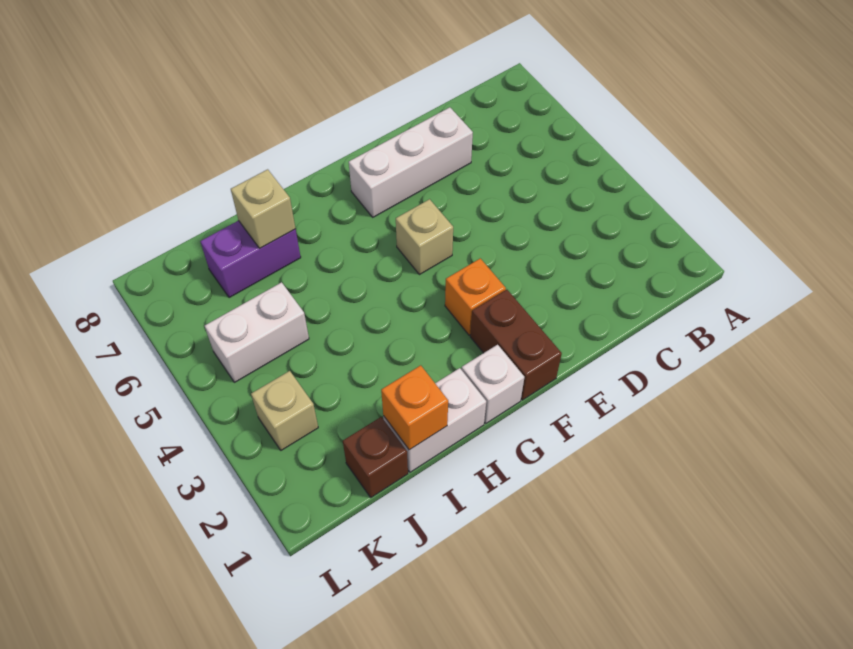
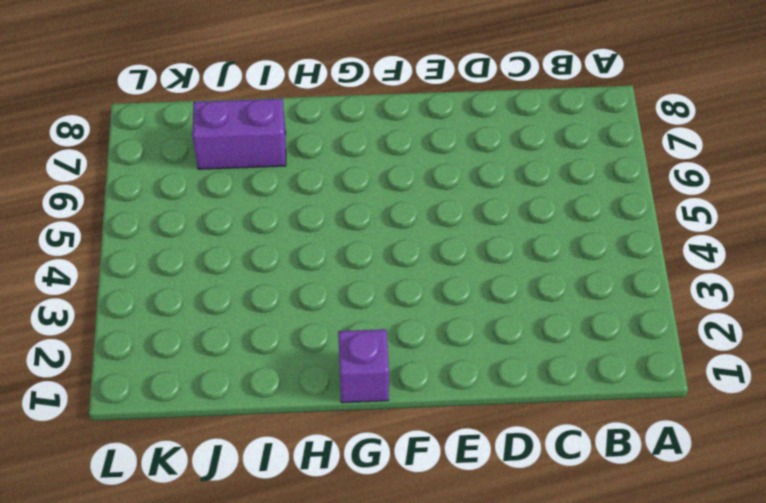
purple brick G1 level 1 -> white brick G1 level 1
none -> white brick D7:F7 level 1
none -> brown brick F1:F2 level 1
none -> orange brick F3 level 1

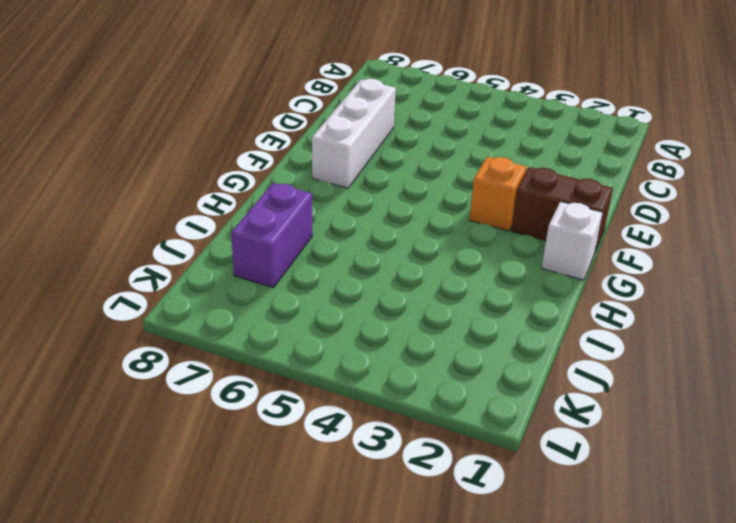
none -> tan brick F5 level 1
none -> white brick H1:I1 level 1
none -> brown brick J1 level 1

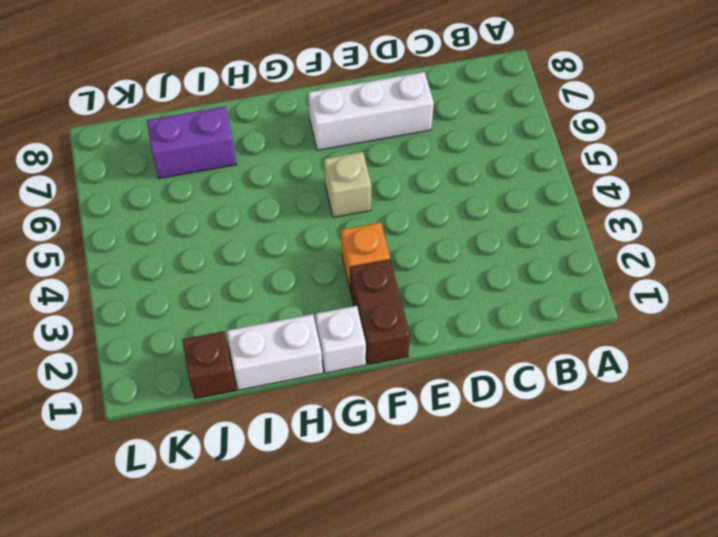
none -> white brick J5:K5 level 1
none -> tan brick K3 level 1
none -> orange brick I1 level 2

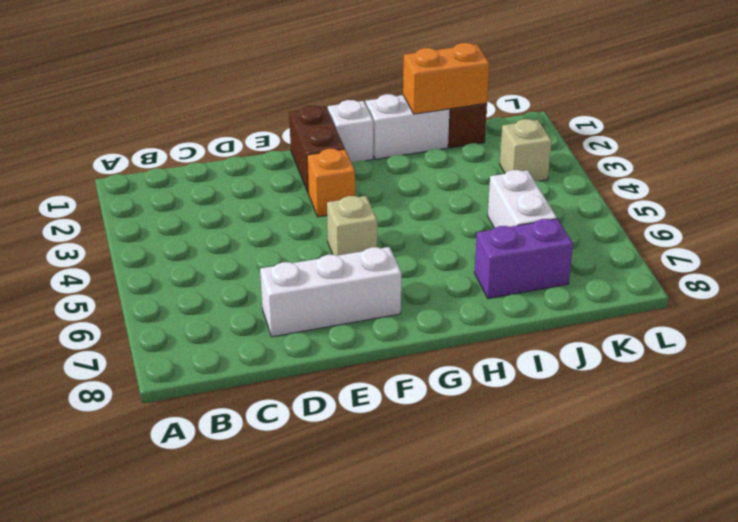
orange brick I1:J1 level 2 -> orange brick I1 level 2
white brick J5:J6 level 1 -> white brick J5:K5 level 1
none -> tan brick I7 level 2

